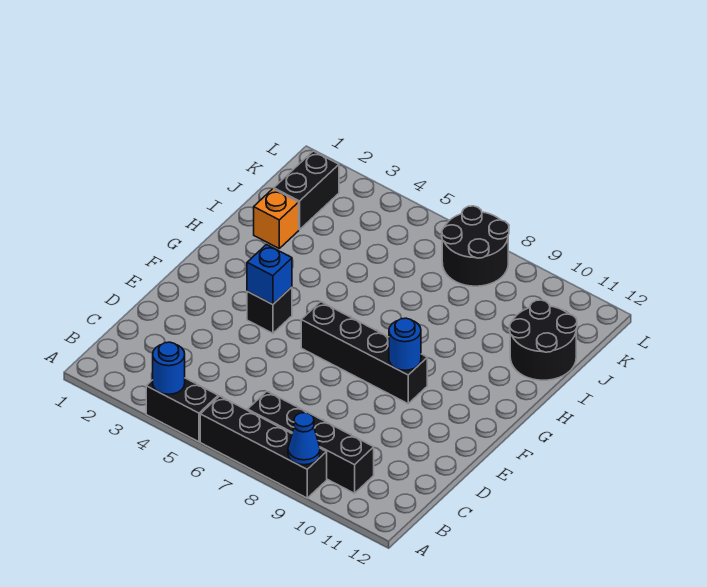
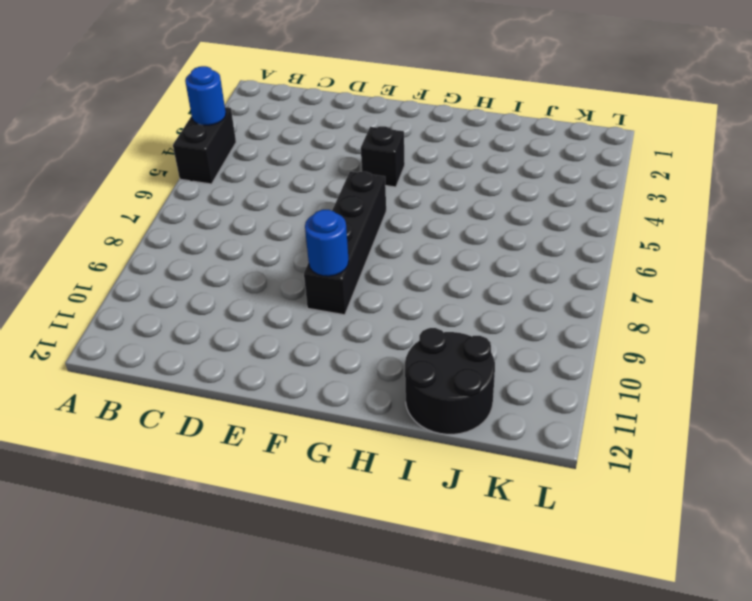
none -> black brick A6:A9 level 1
none -> black brick B7:B10 level 1
none -> orange brick I2 level 1

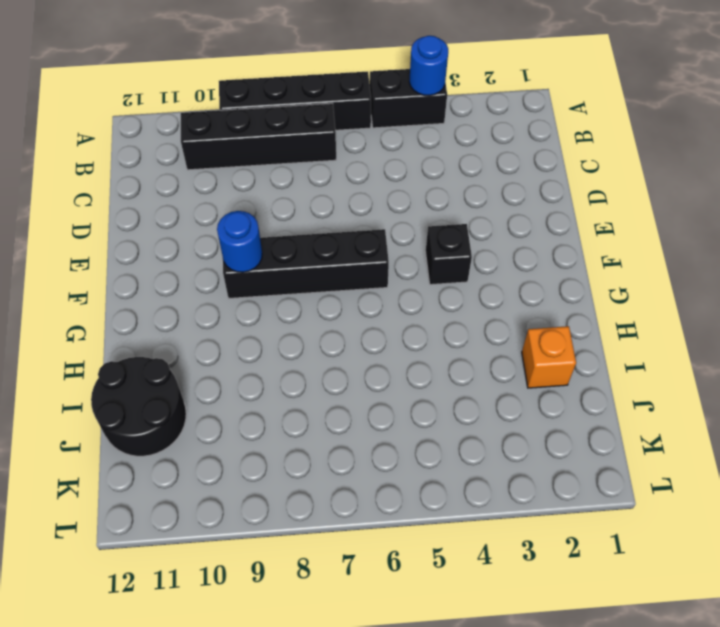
none -> black brick J2:K2 level 1
none -> black round brick K7:L8 level 1
none -> blue cone A9 level 2

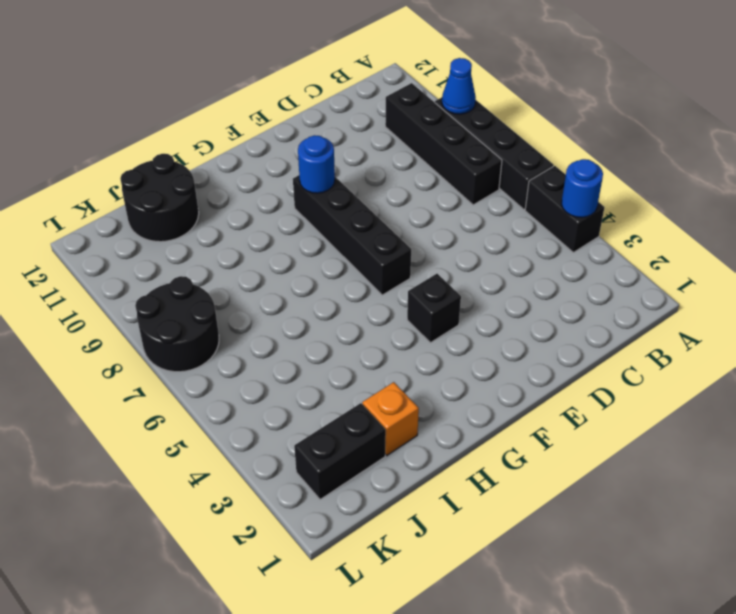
none -> blue brick F4 level 2

